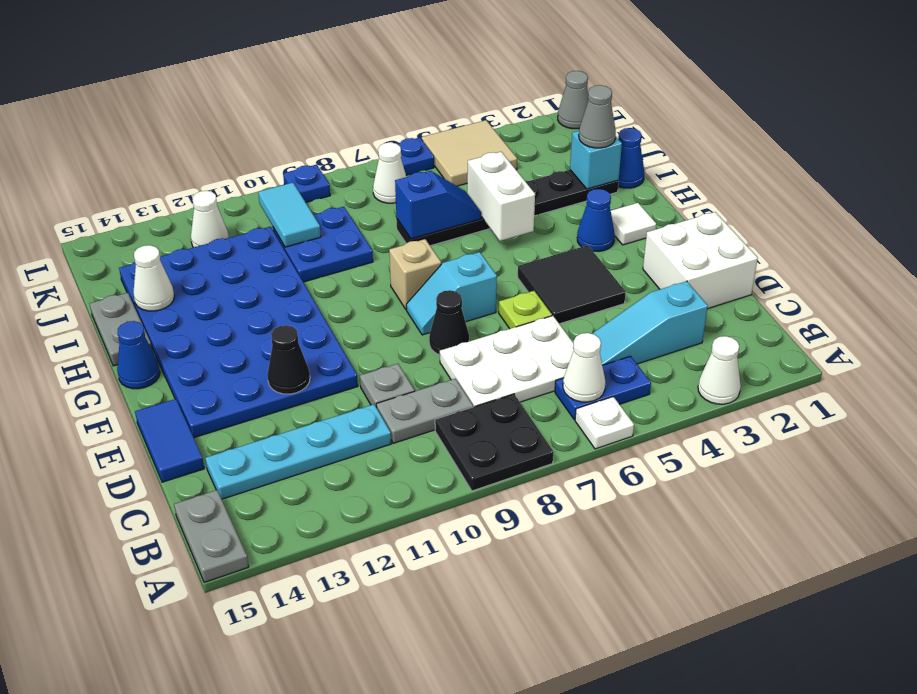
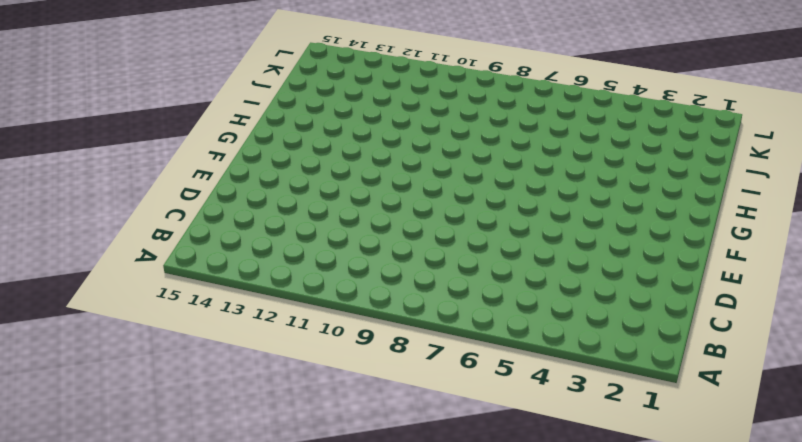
none -> white cone A3 level 1
none -> white plate A6 level 1
none -> black plate A8:B9 level 1
none -> grey plate A15:B15 level 1

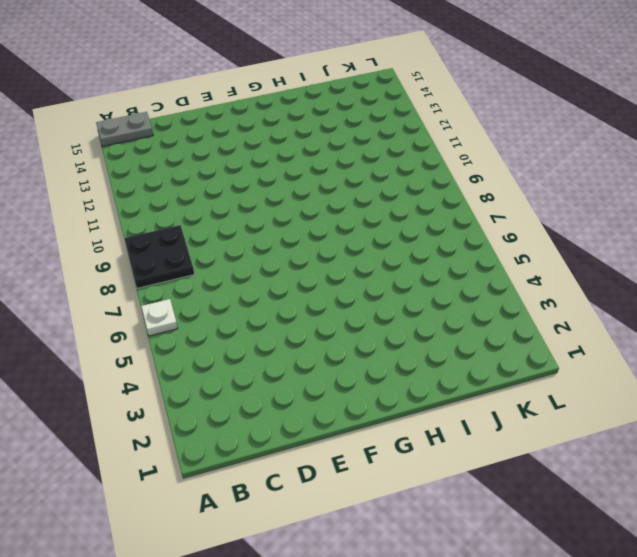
none -> white cone A3 level 1
none -> blue plate B5:B6 level 1
none -> cyan slope C3:C5 level 1 top 3
none -> white plate C6:D8 level 1

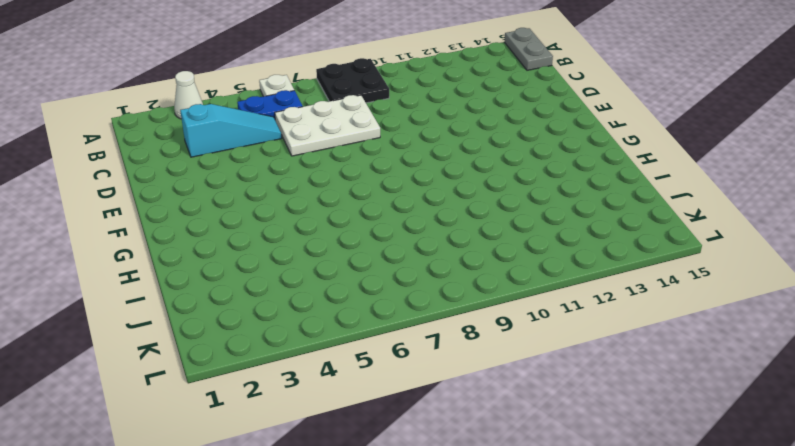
none -> grey plate C9:C10 level 1
none -> cyan plate C11:C14 level 1
none -> white brick D1:E2 level 1
none -> grey plate D10 level 1

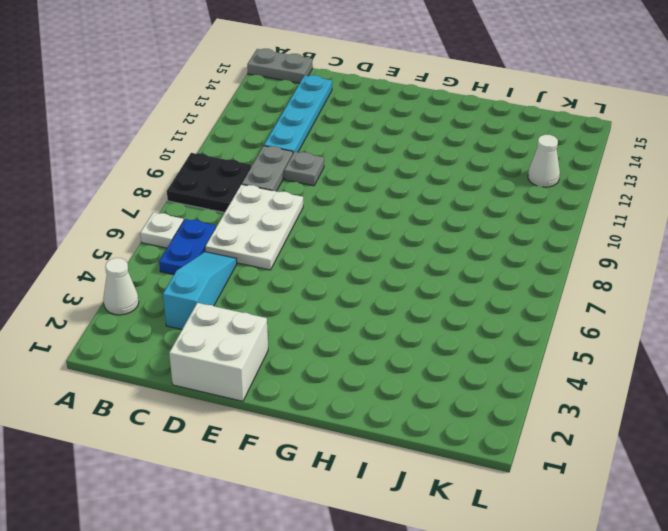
none -> blue tile D15:E15 level 1
none -> black tile E4:F5 level 1
none -> lime plate E6 level 1
none -> black cone E8 level 1

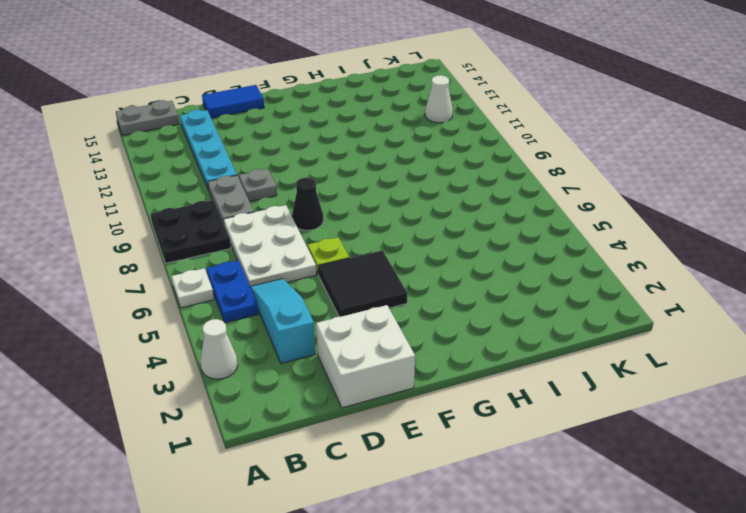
none -> blue plate E11:J14 level 1
none -> cyan slope F7:F8 level 1 top 7
none -> white tile G2 level 1
none -> blue cone G3 level 1

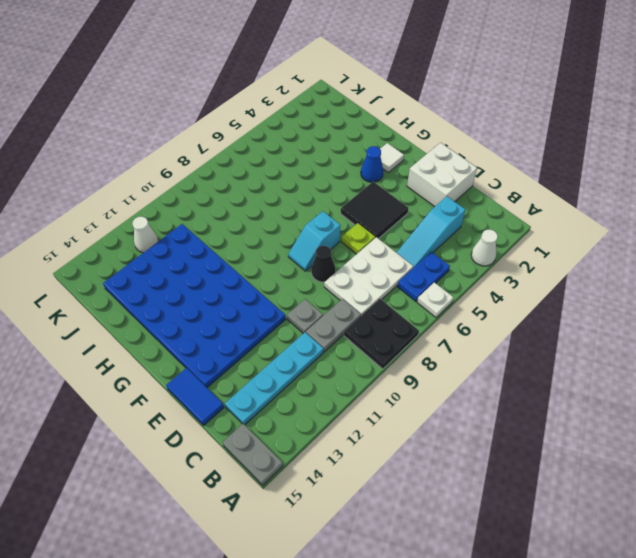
none -> tan brick G8 level 1
none -> blue cone G15 level 1
none -> grey plate H15:I15 level 1
none -> blue cone I1 level 1

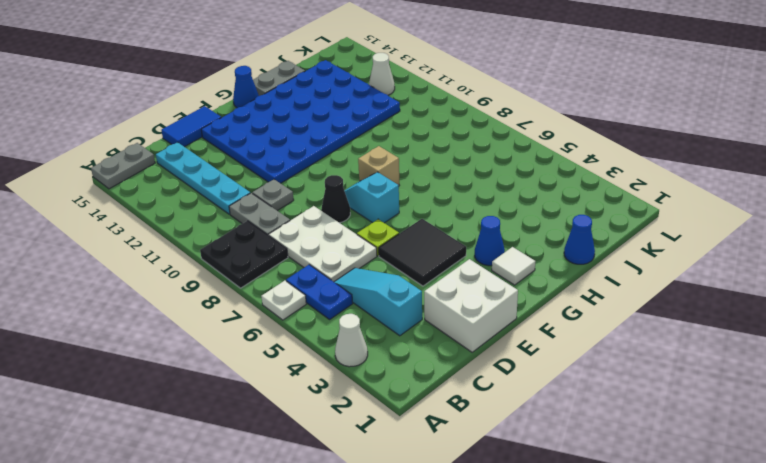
none -> black plate I2:I7 level 1
none -> blue plate I9:J10 level 1
none -> tan tile K4:L5 level 1
none -> white cone K7 level 1

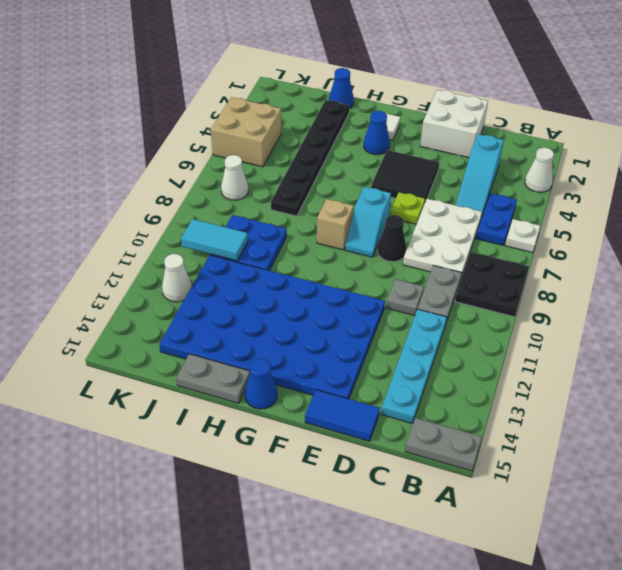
tan brick K4:L5 level 1 -> tan tile K4:L5 level 1
none -> grey cone L1 level 1
none -> blue plate L6 level 1
none -> blue plate L9 level 1
none -> white cone B6 level 2

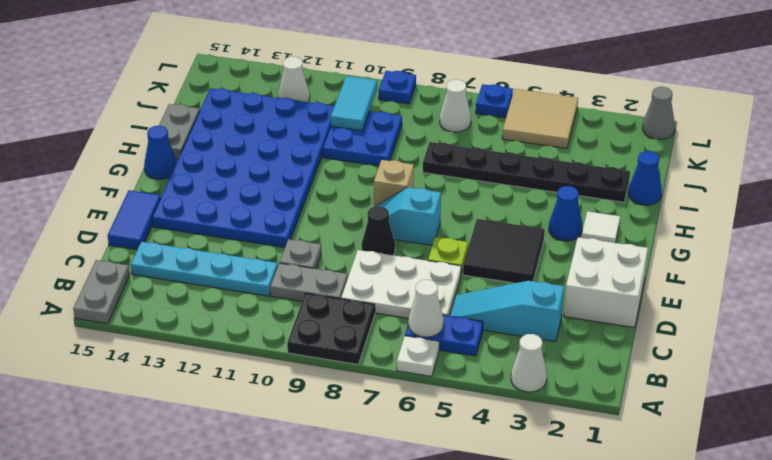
none -> black cone E12 level 2
none -> white brick H5:I5 level 2
none -> cyan brick I2 level 2
none -> blue slope I6:I7 level 2 top 7

